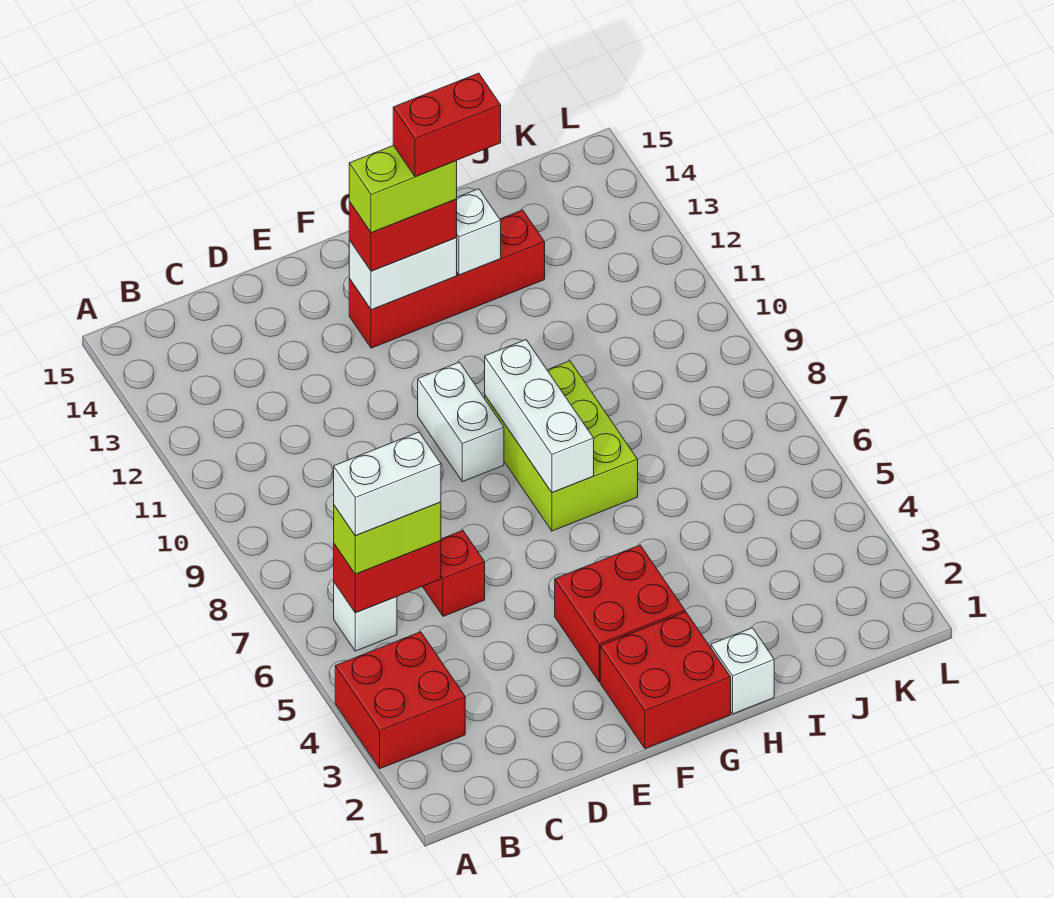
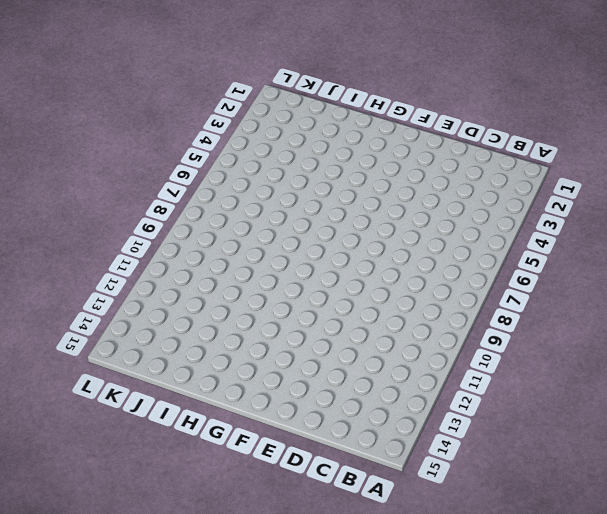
none -> red brick A3:B4 level 1
none -> white brick B6 level 1
none -> red brick D6 level 1

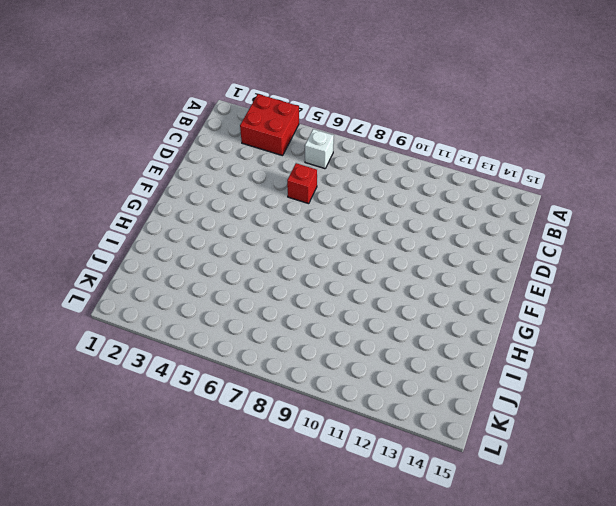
none -> red brick F1:G2 level 1
none -> red brick F3:G4 level 1
none -> white brick F9:F10 level 1

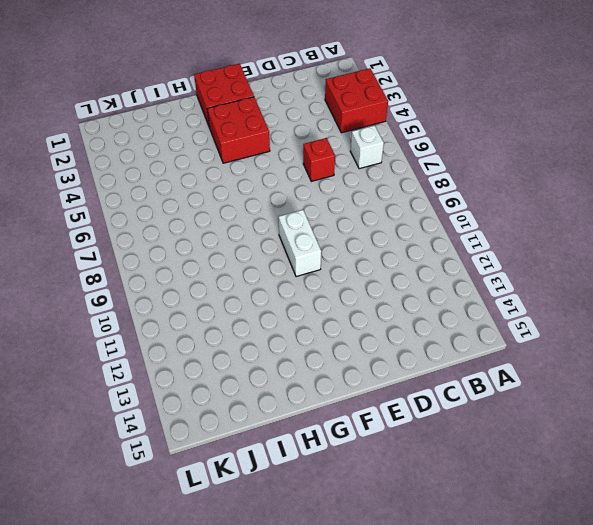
none -> red brick F13:I13 level 1
none -> lime brick G7:H9 level 1
none -> white brick H1 level 1

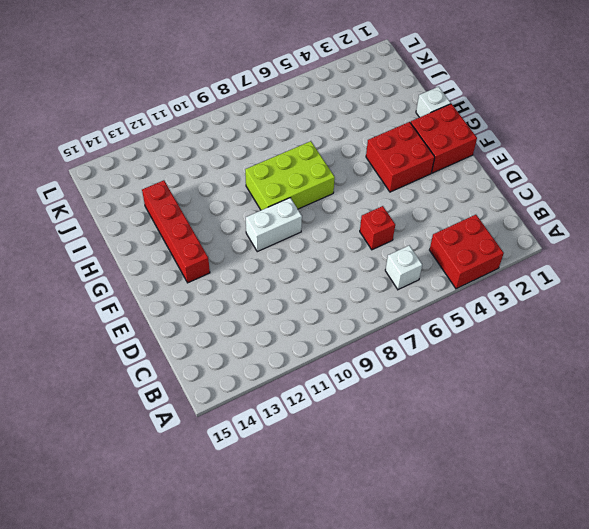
none -> red brick B6:C6 level 2
none -> white brick F13:G13 level 2
none -> white brick G7:G9 level 2

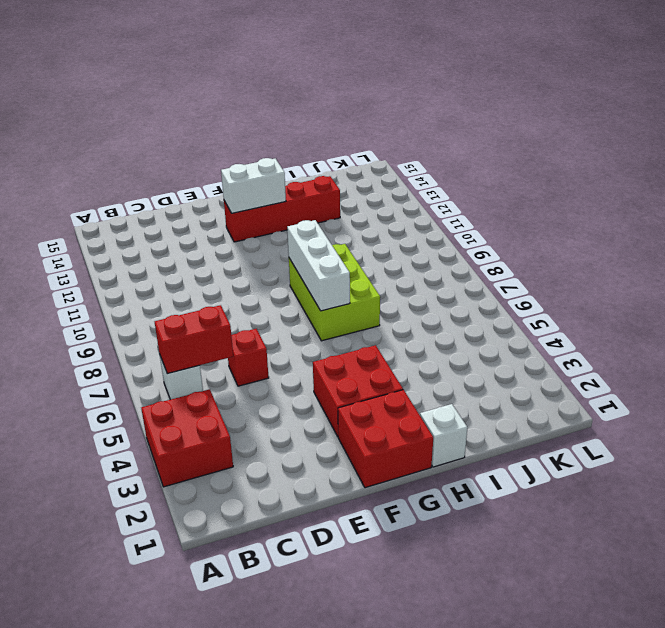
none -> white brick F9:F10 level 1
none -> white brick H13 level 2
none -> lime brick B6:C6 level 3

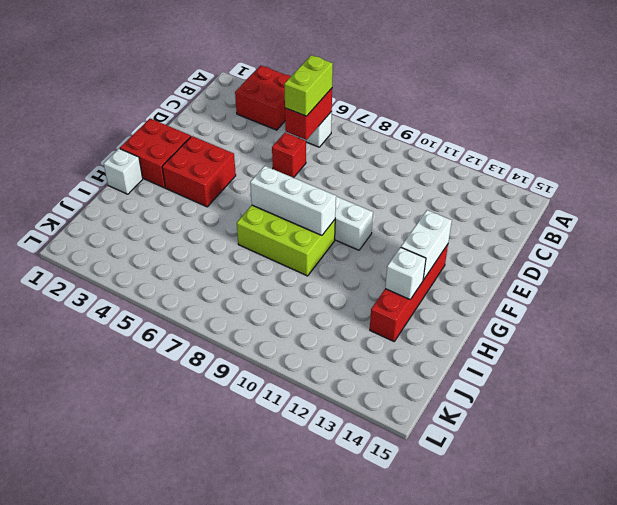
none -> red brick F13:G13 level 3
none -> white brick B6:C6 level 4
none -> lime brick F13:G13 level 4

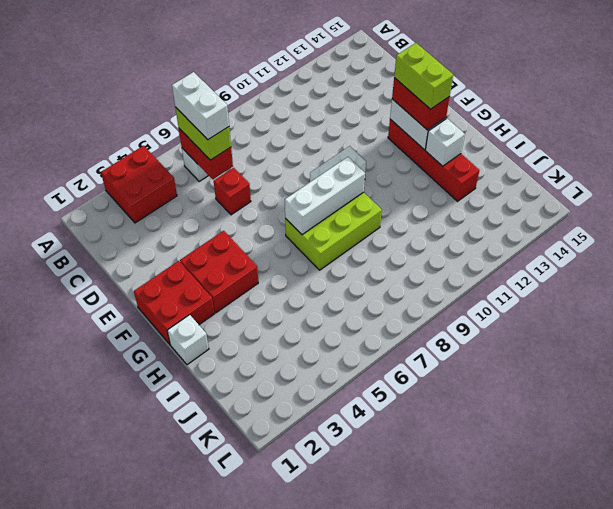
none -> red brick G13:H13 level 5

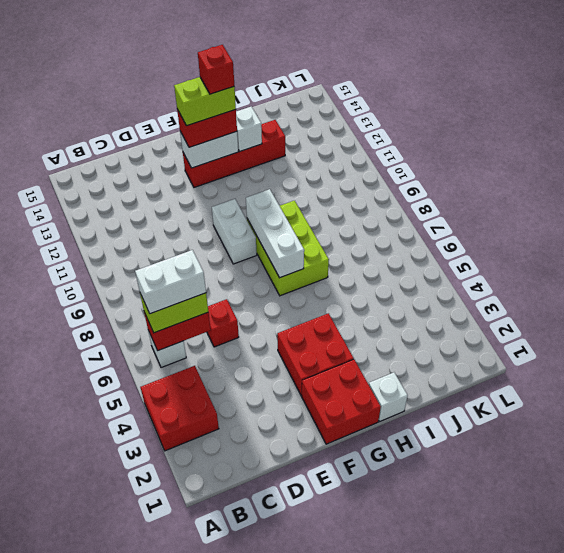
red brick G13 level 5 -> red brick G13:H13 level 5

